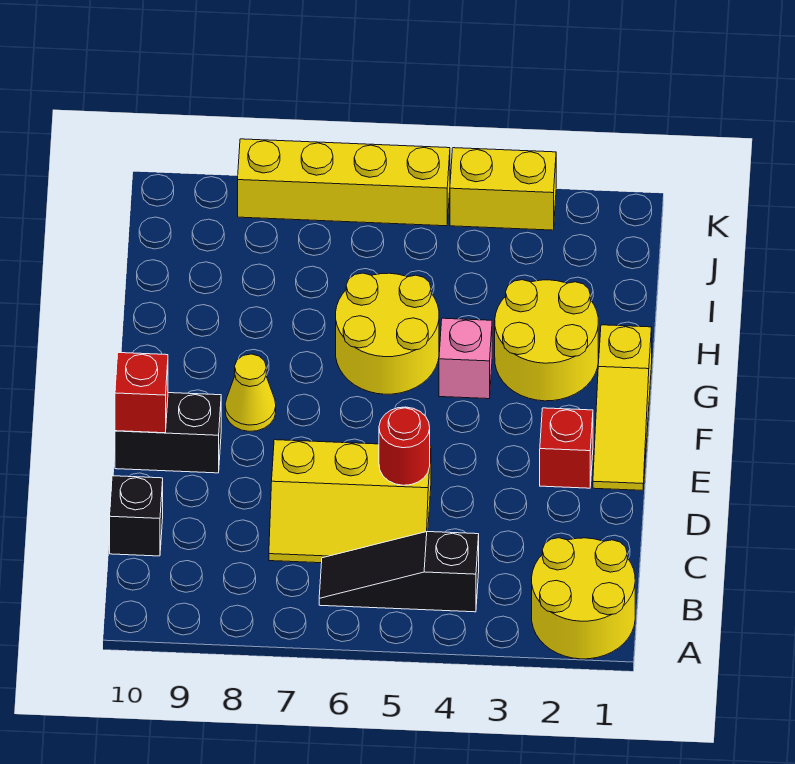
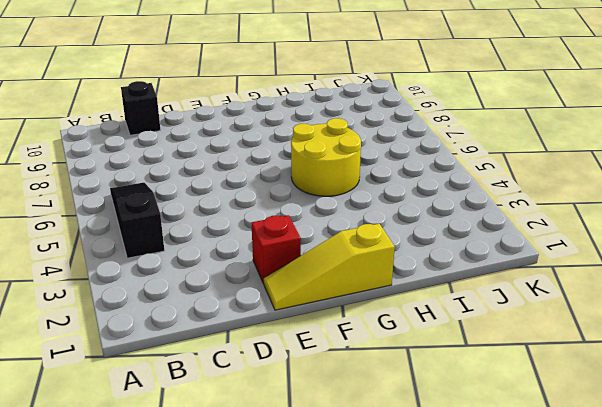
none -> yellow round brick A1:B2 level 1
none -> yellow slope C5:D7 level 1 top D
none -> black brick E9:E10 level 1

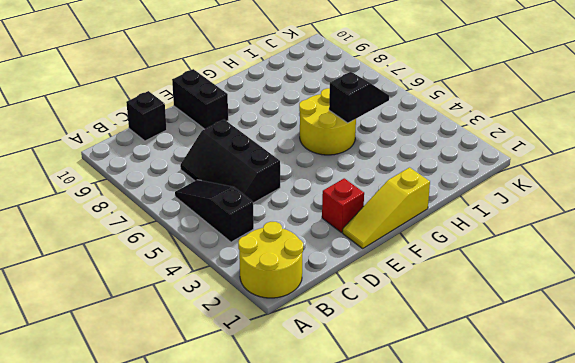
black slope C5:D7 level 1 top D -> yellow slope C5:D7 level 1 top D
black slope H5:I5 level 2 top H -> none
none -> yellow cone F8 level 1
none -> yellow round brick G2:H3 level 1
none -> pink brick G4 level 1

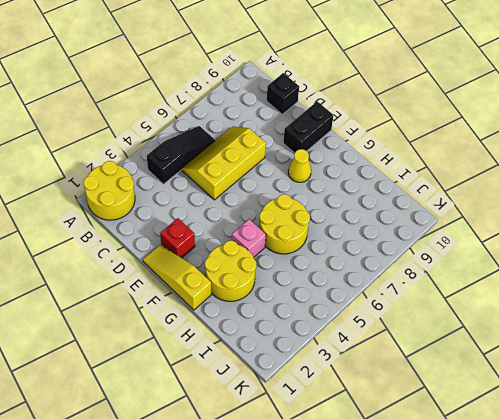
none -> yellow brick K3:K4 level 1
none -> yellow brick K5:K8 level 1
none -> red round brick D5 level 2

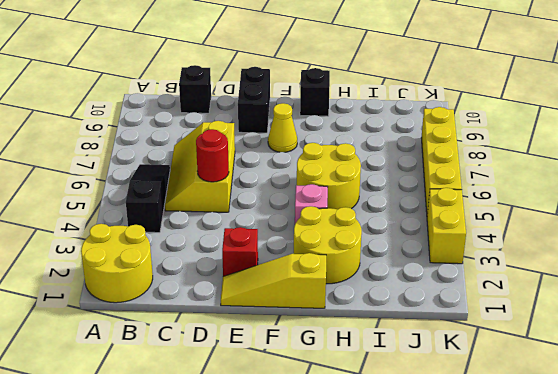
black brick G10 level 1 -> none
none -> red brick E10 level 2

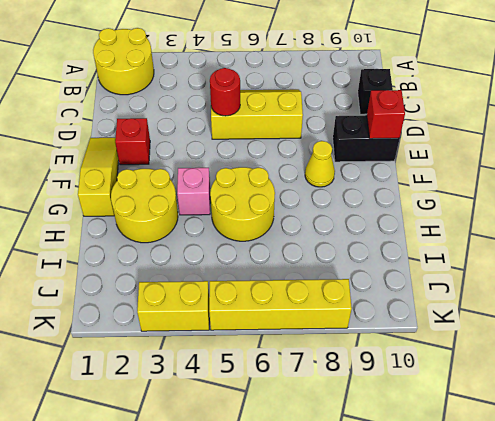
none -> black slope B4:B6 level 1 top 4

